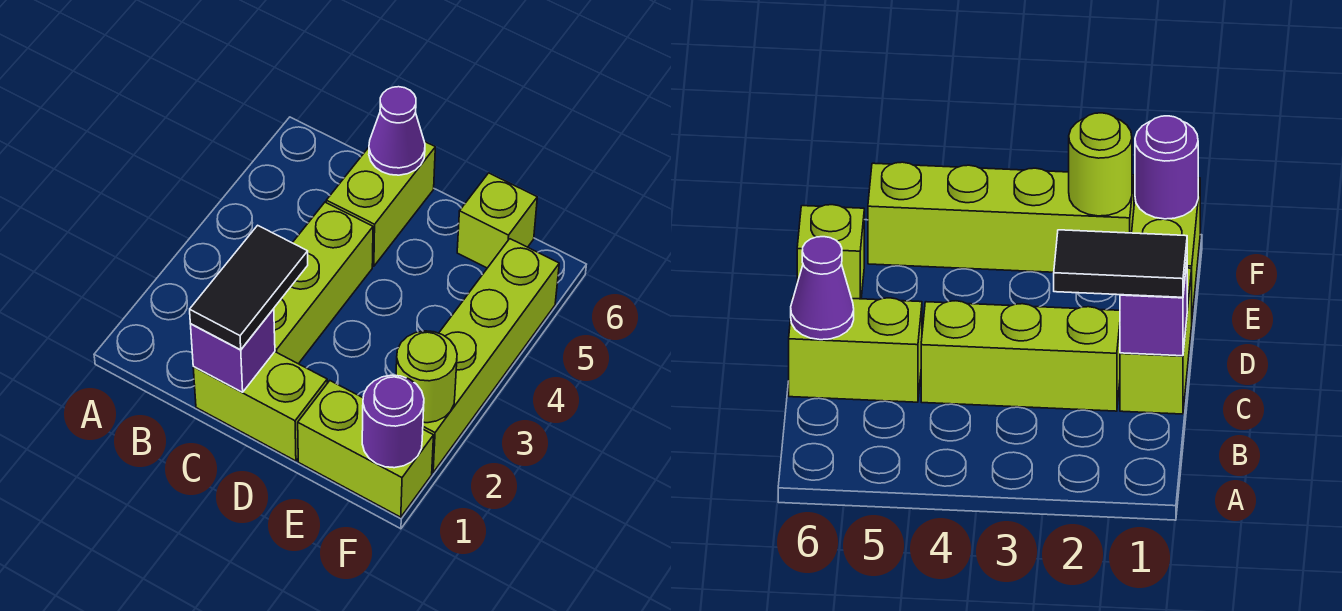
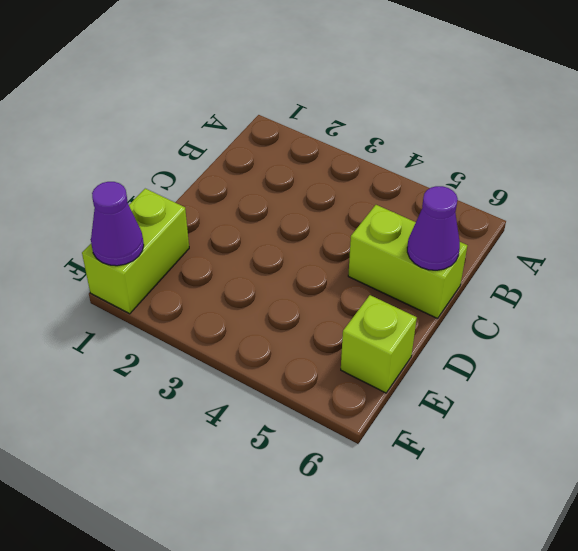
purple cone F1 level 2 -> purple round brick F1 level 2
none -> lime brick C1:D1 level 1
none -> lime brick C2:C4 level 1

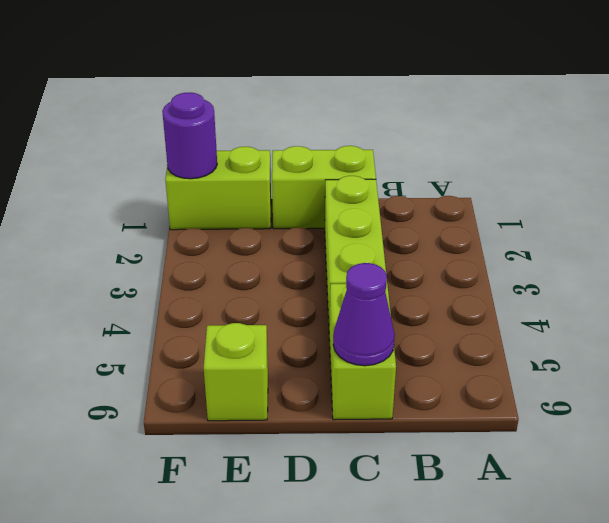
none -> lime brick F2:F5 level 1
none -> purple brick C1 level 2

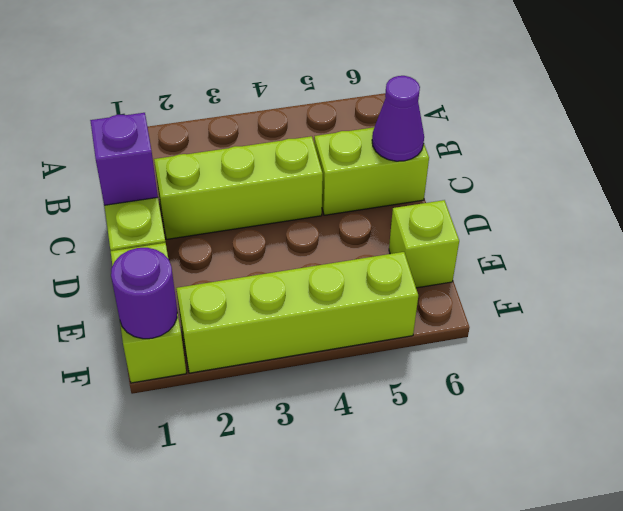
none -> lime round brick F2 level 2
none -> black tile C1:C2 level 3

